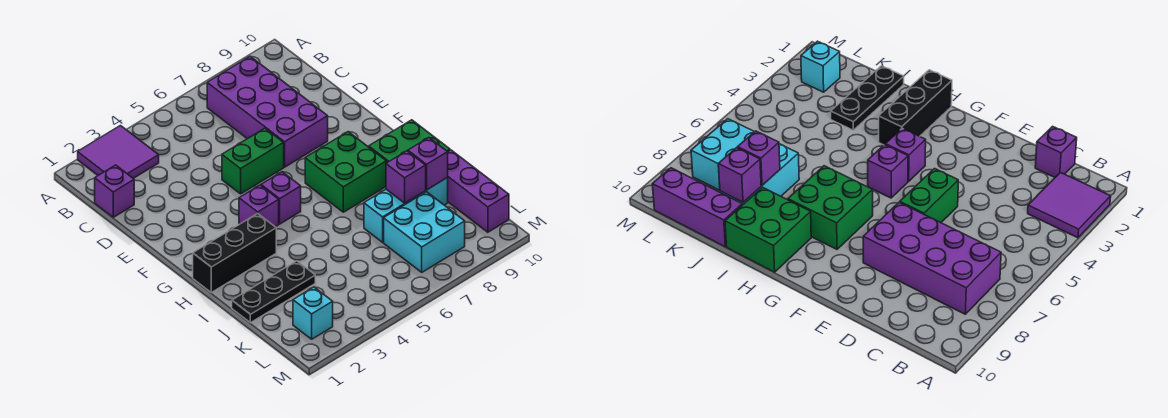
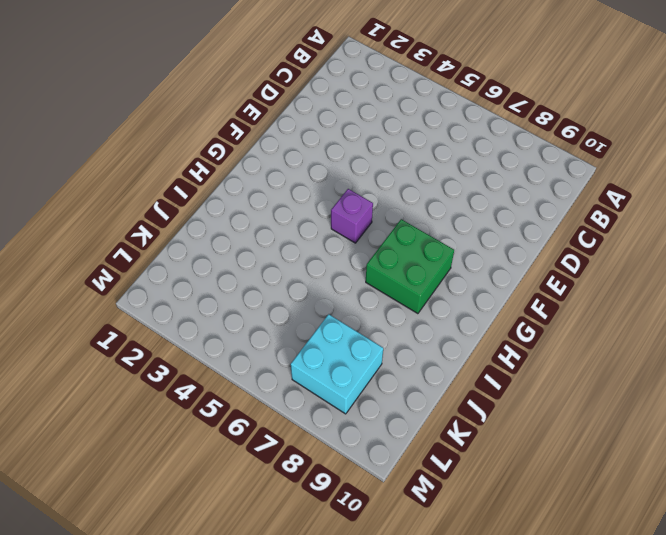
none -> purple tile A2:B3 level 1
none -> purple brick B7:E8 level 1
none -> purple brick C1 level 1

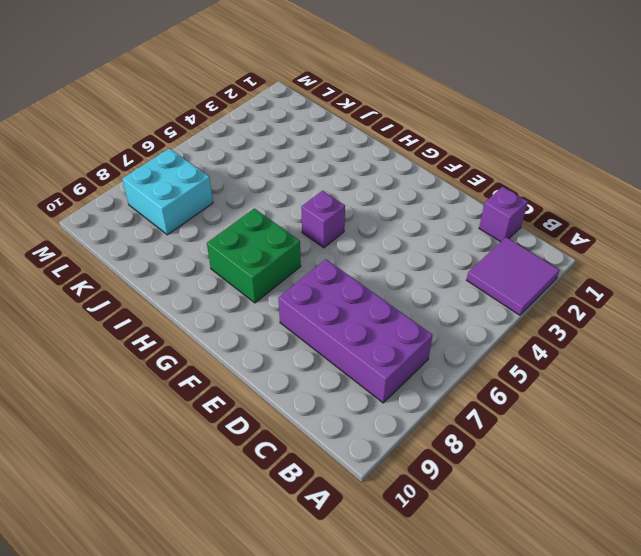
none -> green brick E5:E6 level 1
none -> purple brick G4 level 1
none -> black brick H1:H3 level 1

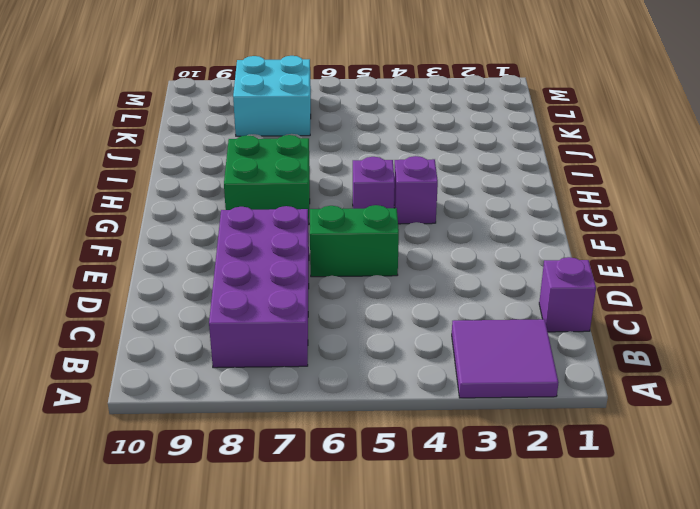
none -> black brick H1:H3 level 1
none -> green brick H9:I10 level 1
none -> black plate J1:J3 level 1

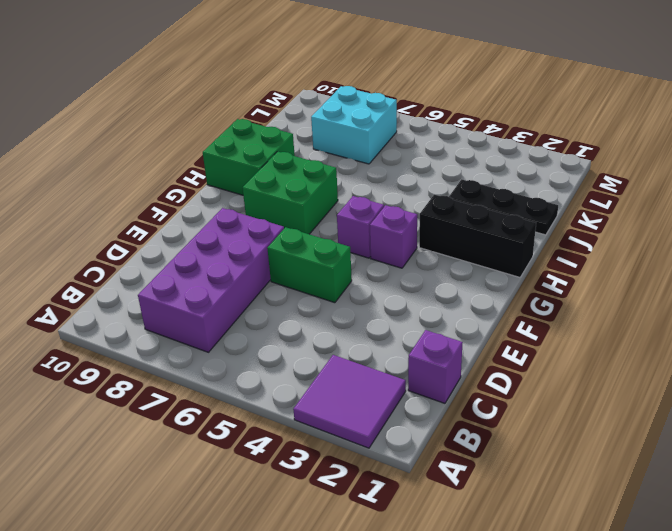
none -> cyan brick J7:J9 level 1
none -> purple brick J10:L10 level 1
none -> cyan brick L2 level 1

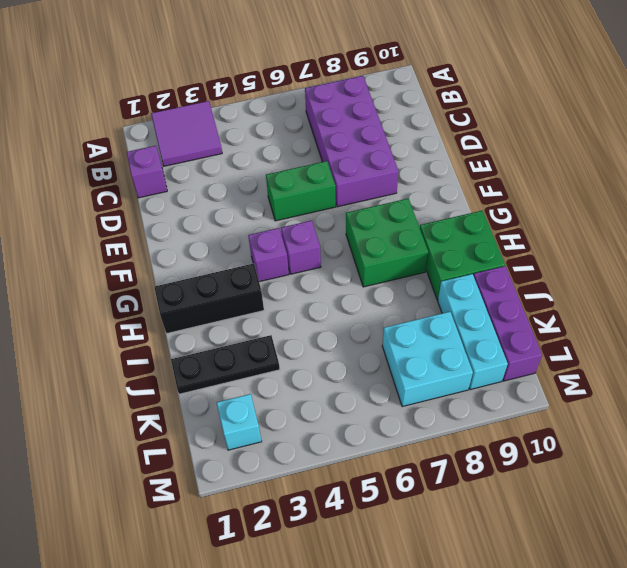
cyan brick J9:L9 level 1 -> cyan brick J7:J9 level 1
none -> purple brick J8 level 2
none -> purple brick J9 level 2

